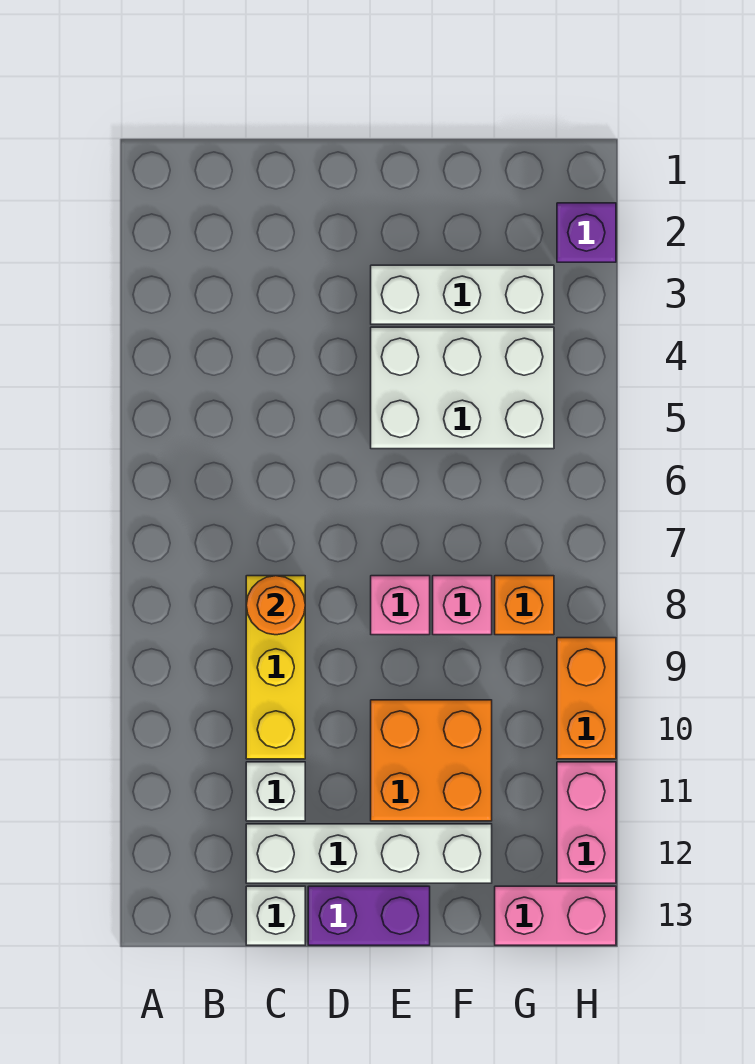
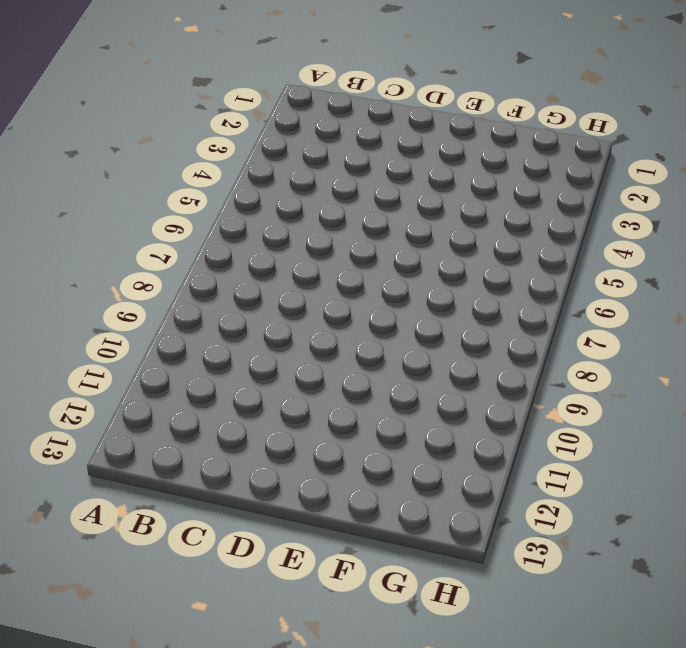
none -> yellow brick C8:C10 level 1
none -> white brick C11 level 1
none -> white brick C12:F12 level 1

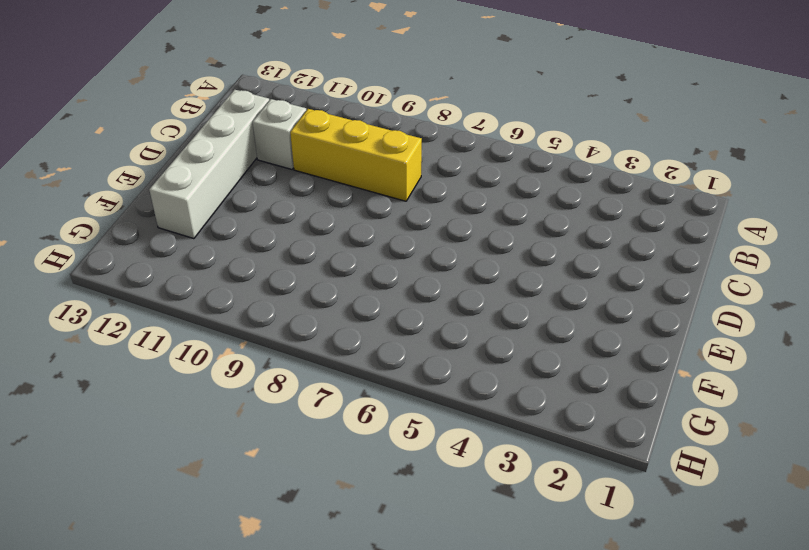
none -> white brick C13 level 1
none -> purple brick D13:E13 level 1
none -> white brick E3:G3 level 1

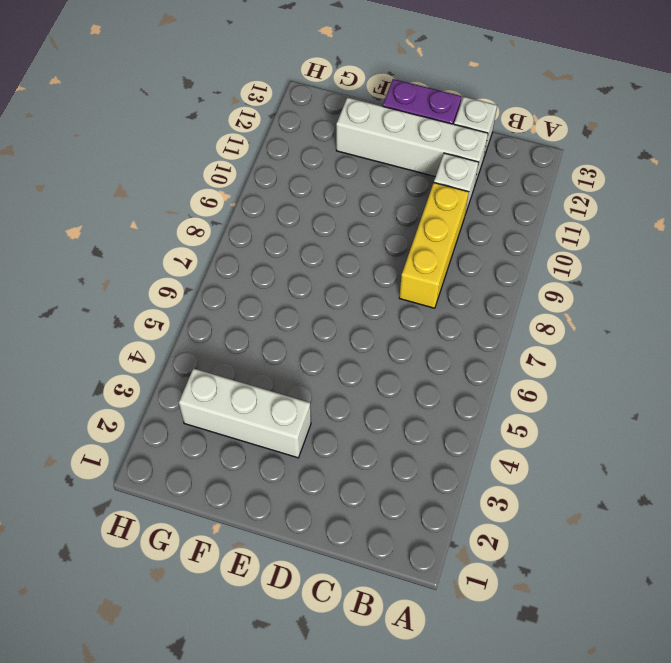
none -> white brick E4:G5 level 1
none -> pink brick E8 level 1
none -> orange brick E10:F11 level 1

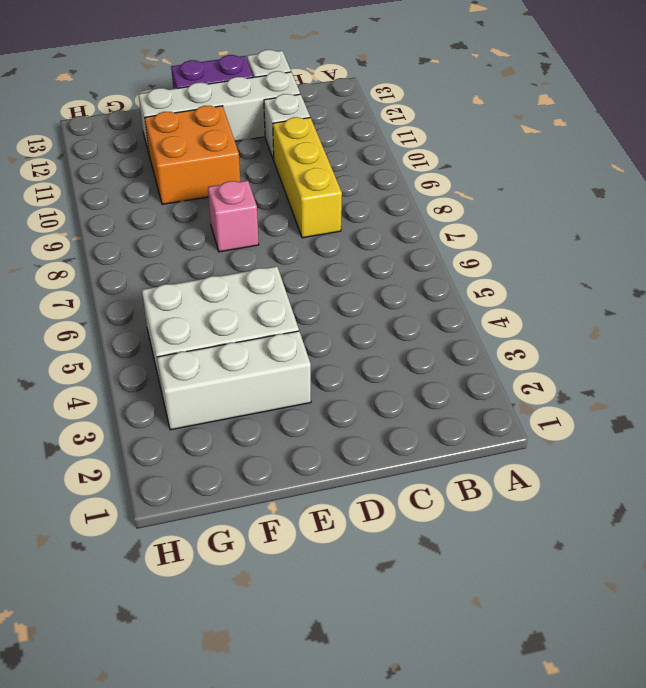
none -> pink brick F8 level 1
none -> orange brick G8 level 1
none -> pink brick G13:H13 level 1

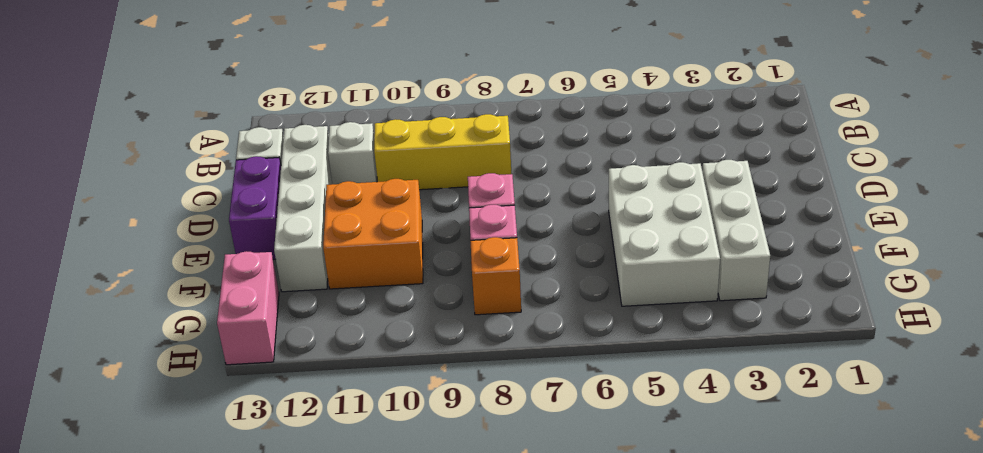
none -> purple brick H2 level 1
none -> orange brick H9:H10 level 1
none -> pink brick H11:H12 level 1

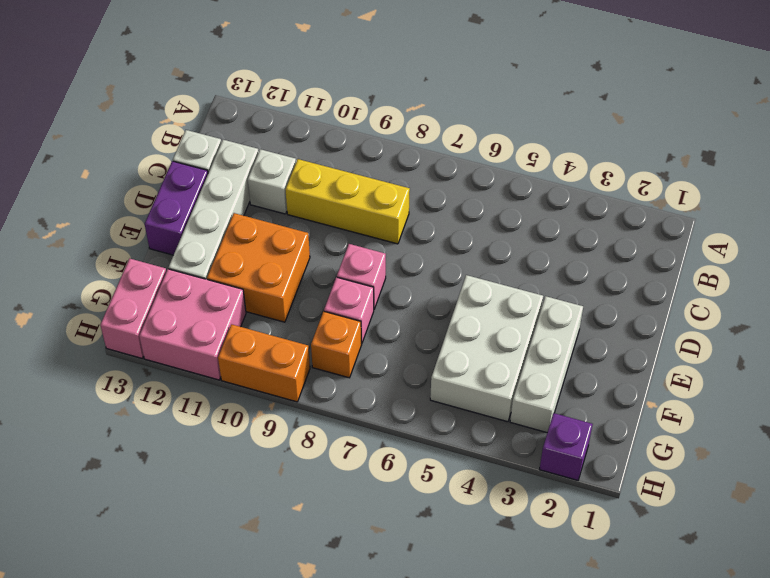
pink brick G11:H12 level 1 -> pink brick H11:H12 level 1
none -> orange round brick C8 level 2

